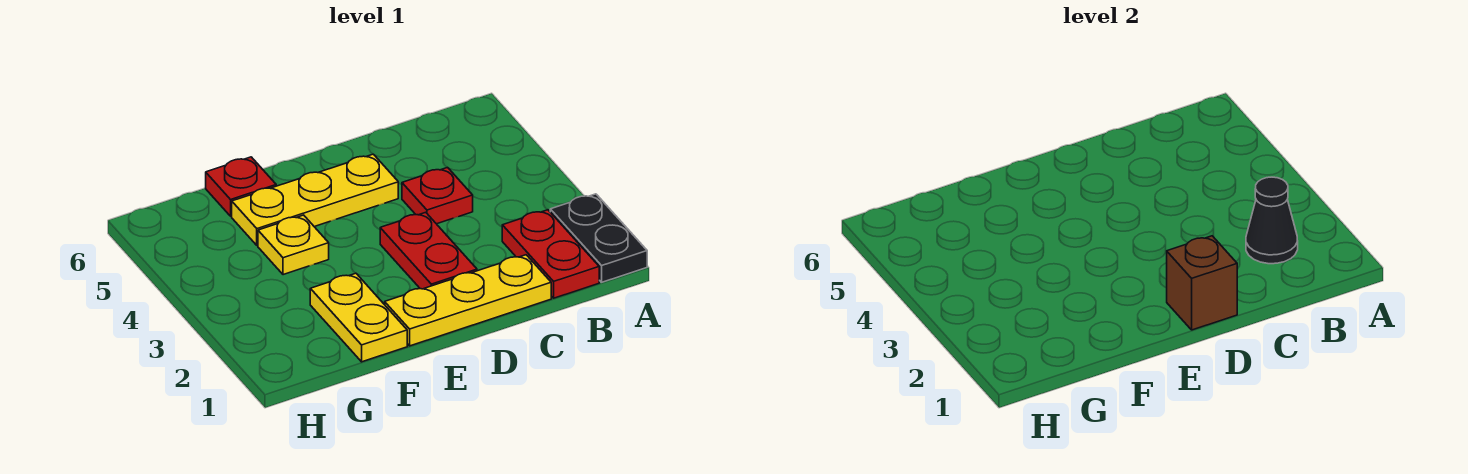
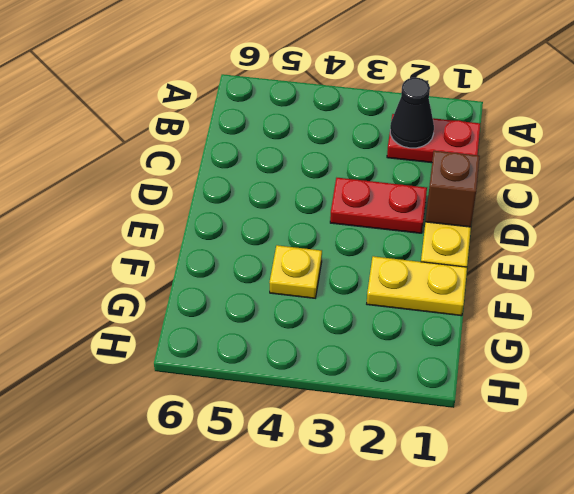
none -> black plate A1:A2 level 1
none -> red plate C4 level 1

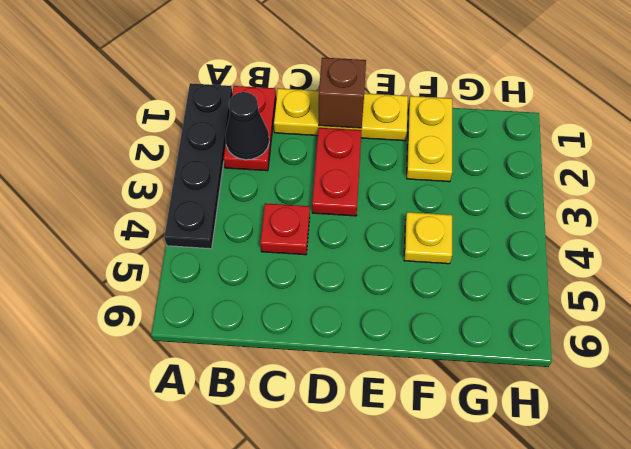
black plate A1:A4 level 1 -> black plate A1:A2 level 1
none -> yellow plate D5:F5 level 1
none -> red plate F6 level 1

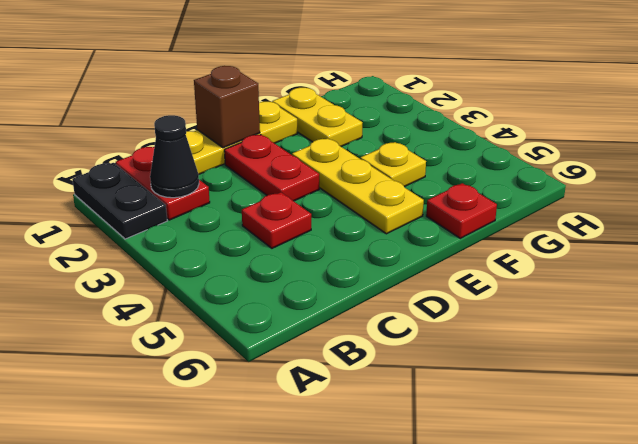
yellow plate E3:E5 level 1 -> yellow plate D5:F5 level 1

